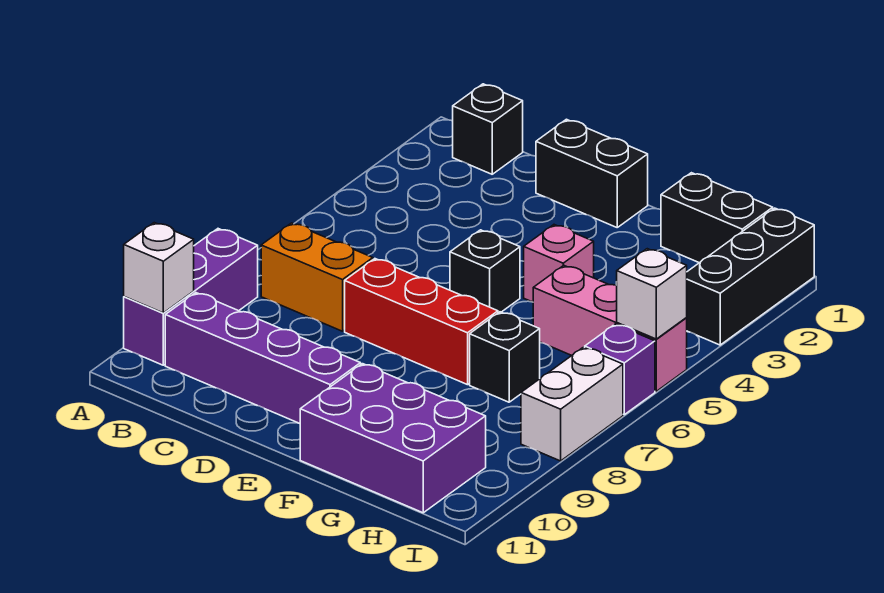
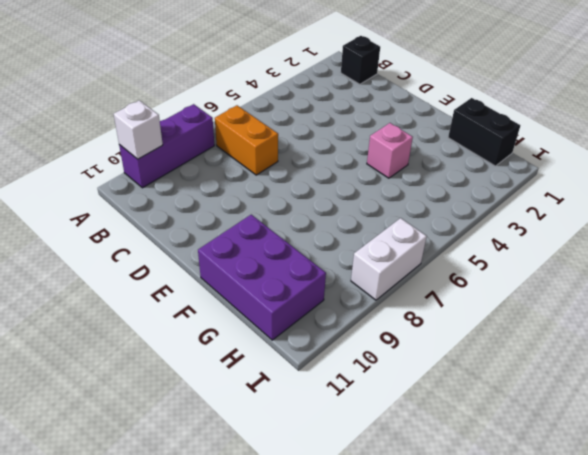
none -> purple brick B10:E10 level 1
none -> black brick D1:E1 level 1
none -> red brick D7:F7 level 1

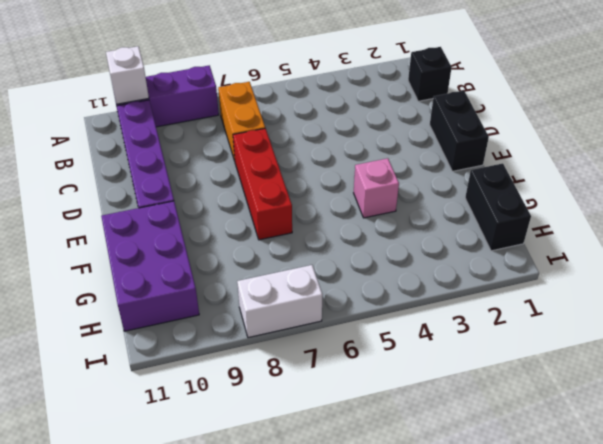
none -> black brick E5 level 1
none -> pink brick G5:I5 level 1
none -> black brick G7 level 1

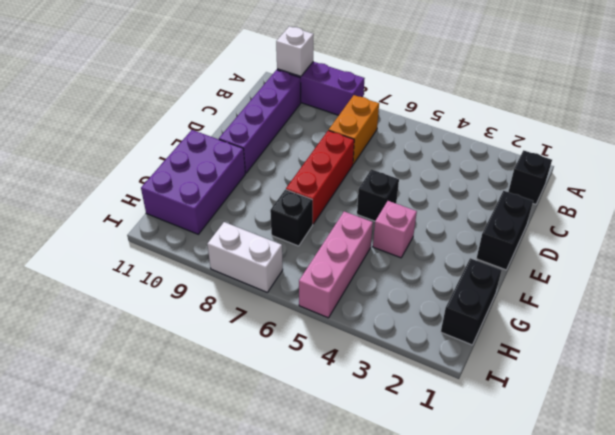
none -> black brick I1:I3 level 1
none -> purple brick I6 level 1
none -> white brick I5 level 2

